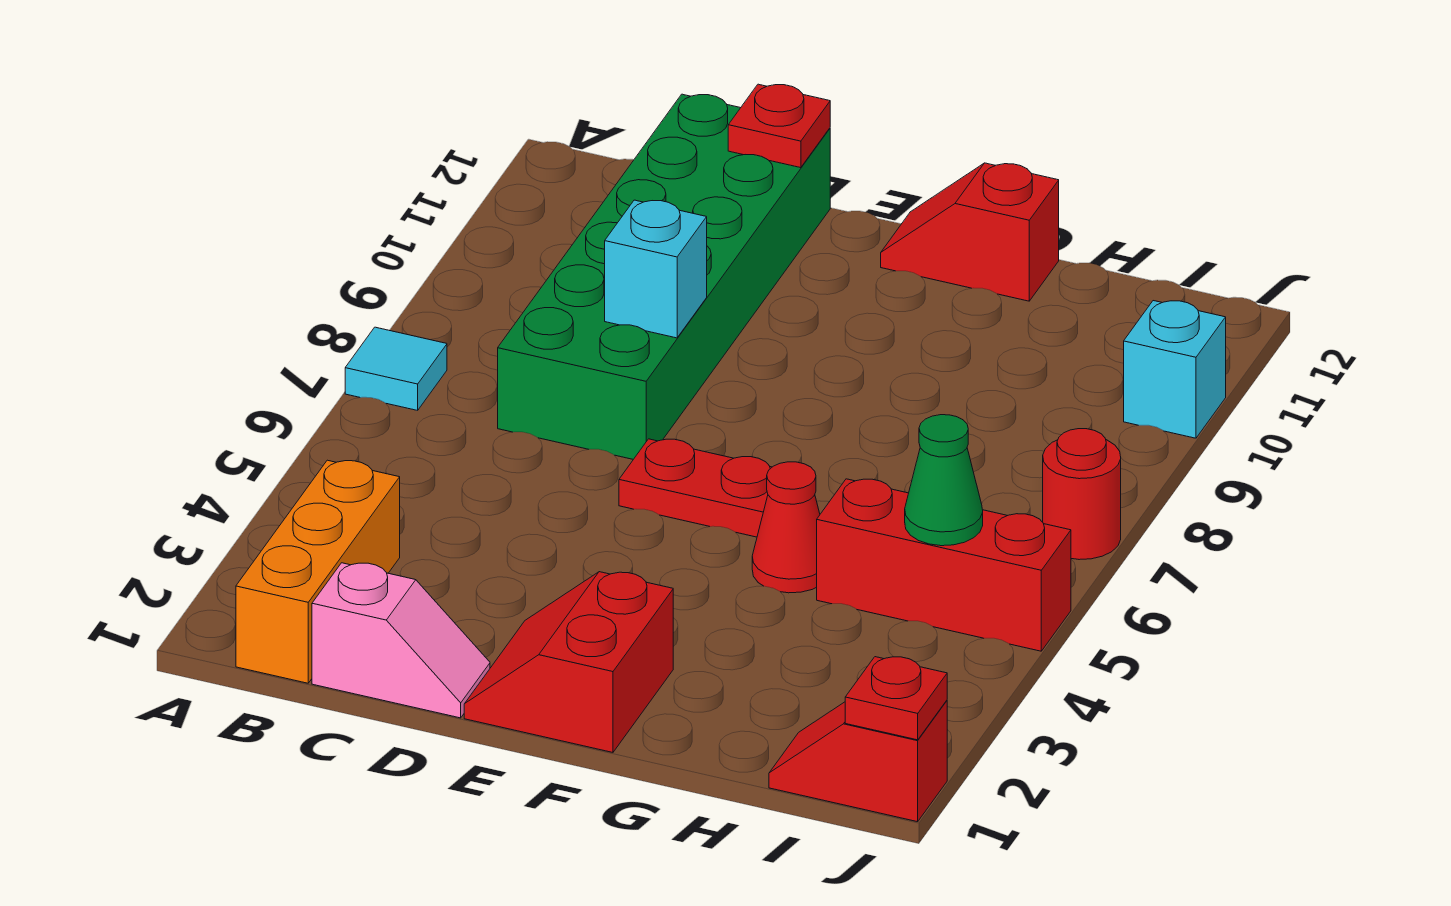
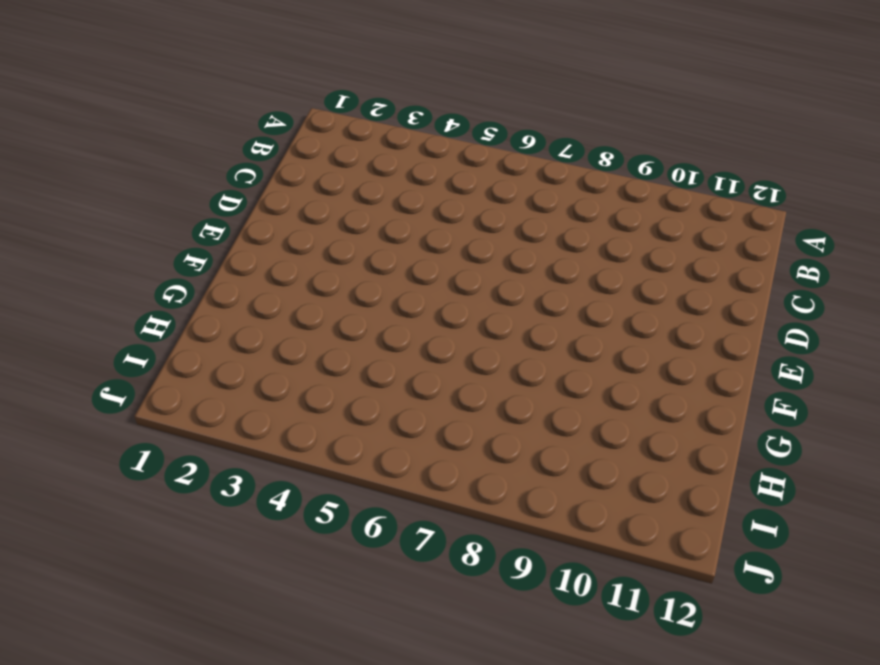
none -> cyan tile A7 level 1
none -> orange brick B1:B3 level 1
none -> pink slope C1:D1 level 1 top C

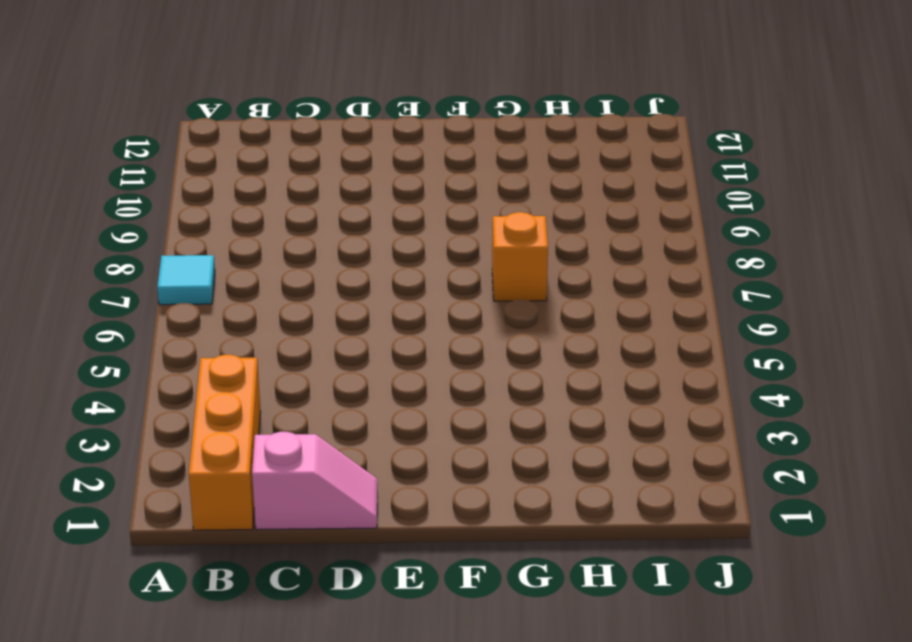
orange brick G7 level 1 -> none
none -> green brick C7:D12 level 1
none -> red slope E1:F2 level 1 top F
none -> red plate E6:F6 level 1

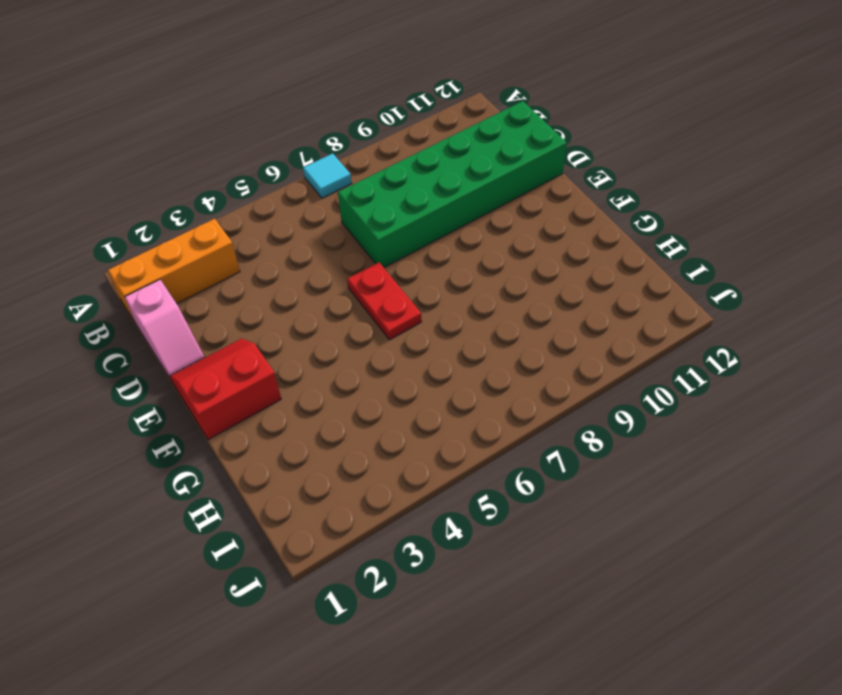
none -> red slope F12:G12 level 1 top G
none -> red cone G5 level 1
none -> red brick H5:J5 level 1

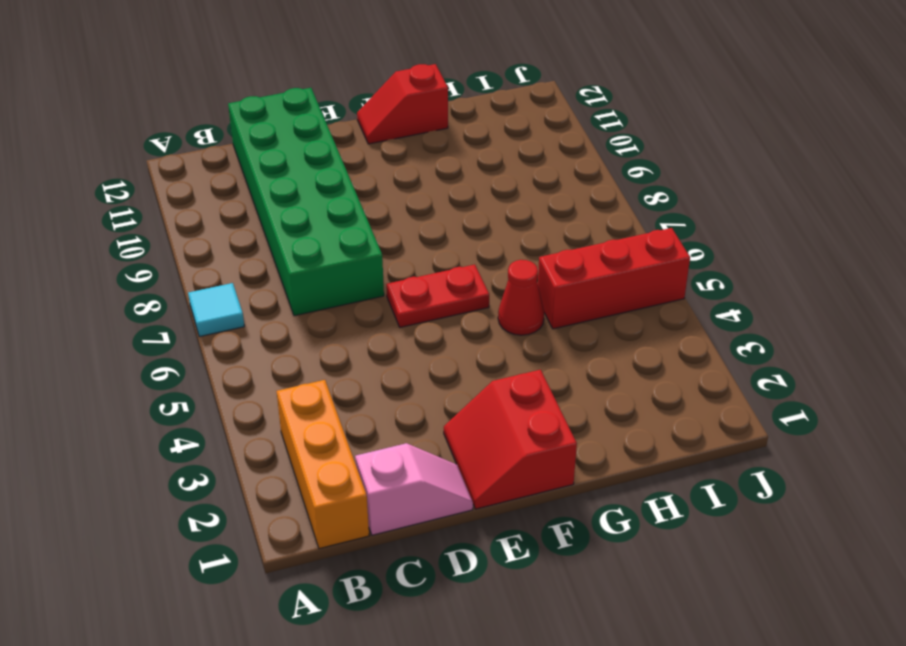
none -> red slope I1:J1 level 1 top J
none -> red round brick J7 level 1
none -> cyan brick J10 level 1

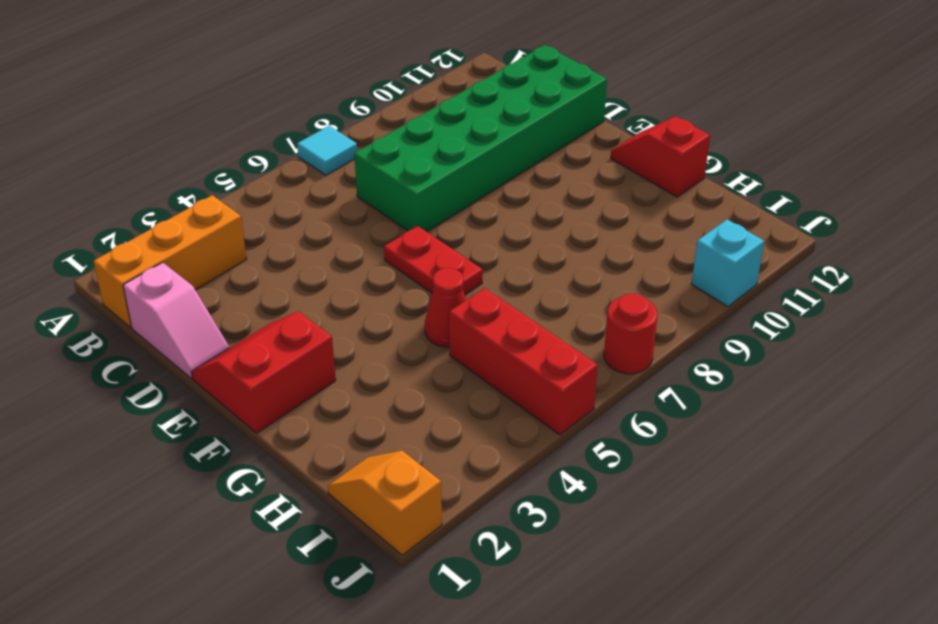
orange slope I1:J1 level 1 top J -> red slope I1:J1 level 1 top J
none -> cyan brick D8 level 2
none -> red plate D12 level 2
none -> green cone I5 level 2

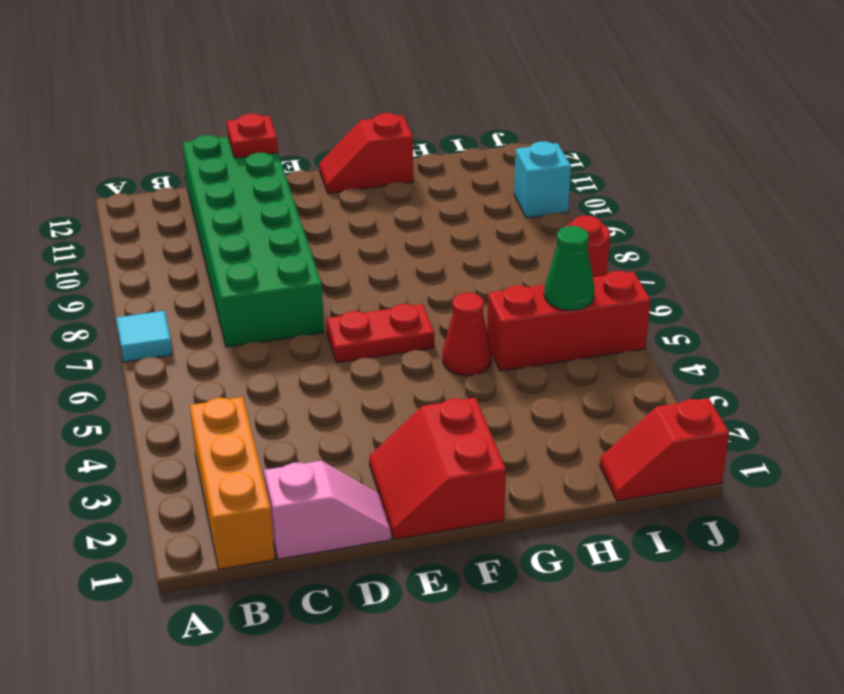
none -> cyan brick D8 level 2
none -> red plate J1 level 2

